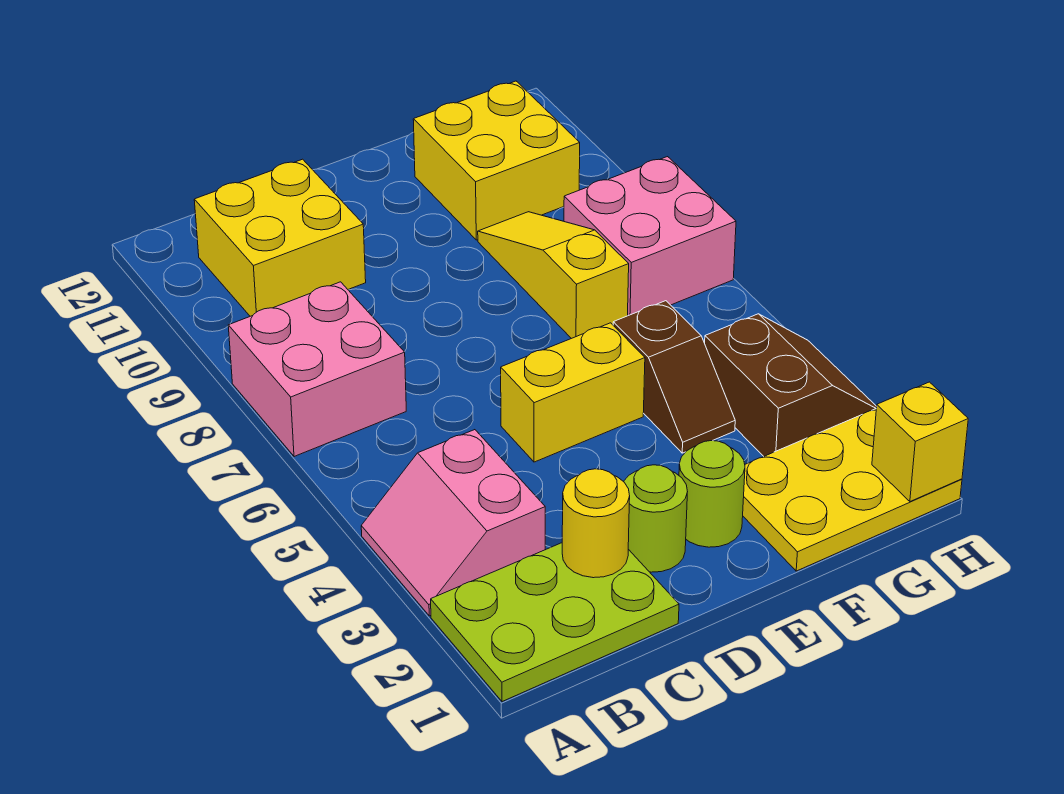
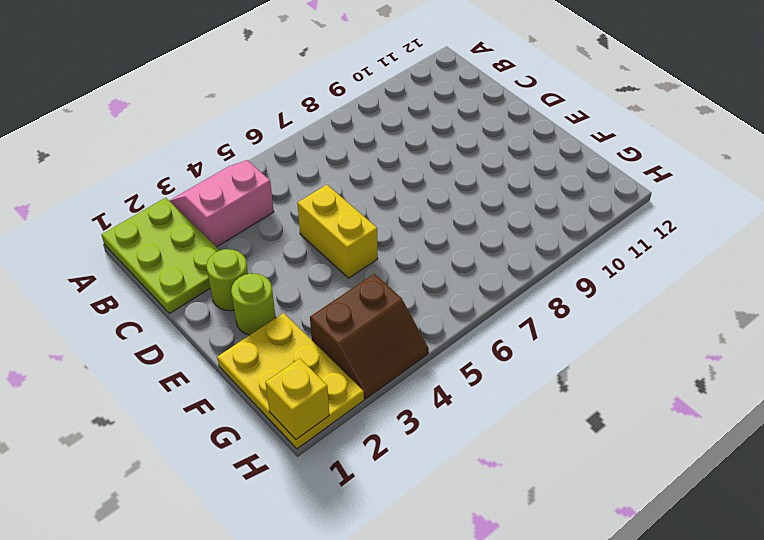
none -> pink brick A7:B8 level 1
none -> yellow brick B10:C11 level 1
none -> brown slope F4:F5 level 1 top 5

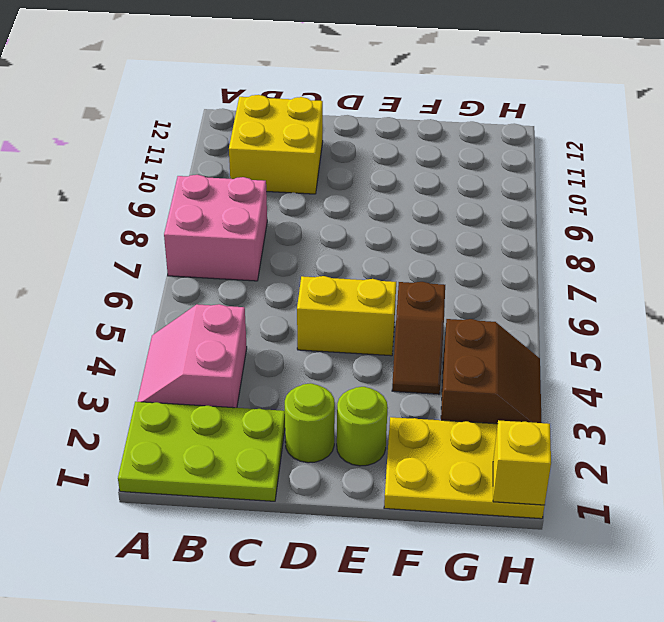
none -> yellow slope F7:F9 level 1 top 7
none -> yellow brick F10:G11 level 1
none -> pink brick G7:H8 level 1

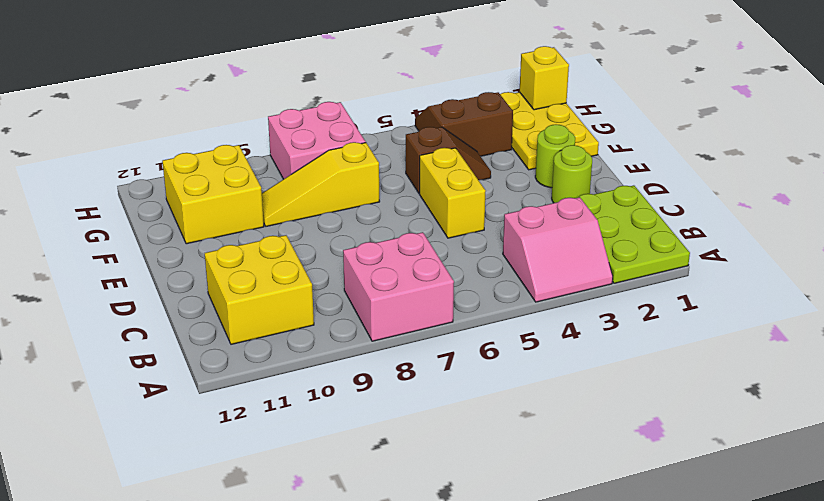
none -> yellow round brick C2 level 2

